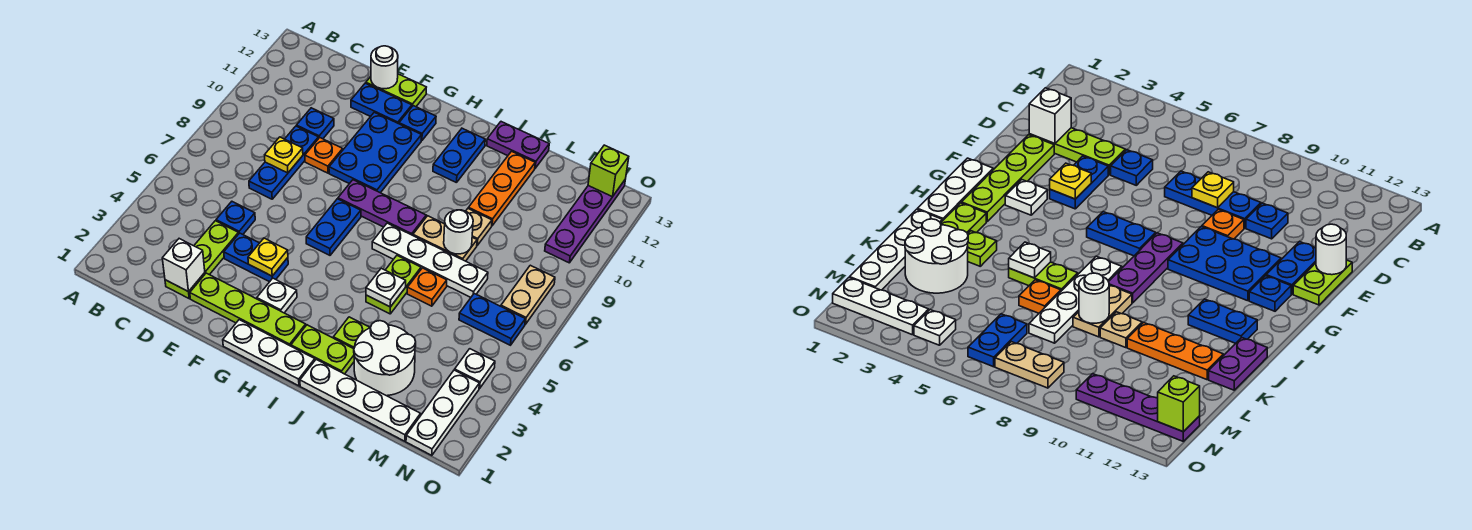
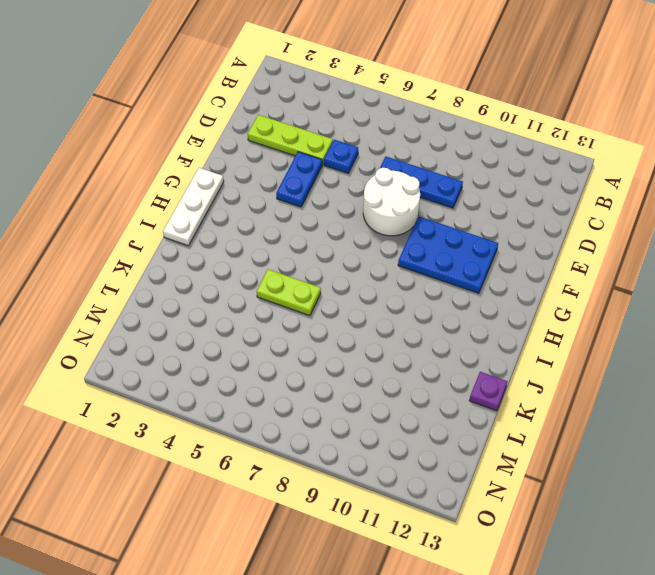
white round brick E7:F8 level 1 -> white round brick K2:L3 level 1
purple plate K13 level 1 -> purple plate J13:K13 level 1
none -> blue plate D10 level 1
none -> lime plate E2:H2 level 1
none -> orange plate E9 level 1
none -> blue plate E12:F12 level 1

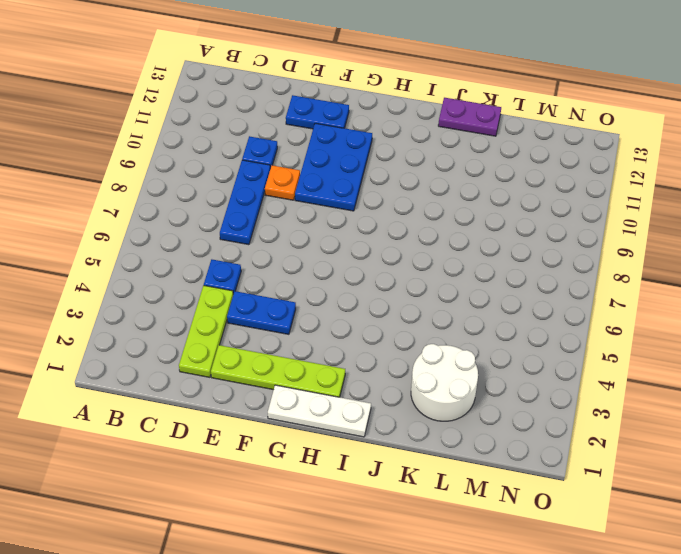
none -> lime plate E13:F13 level 1
none -> white plate G3 level 1
none -> blue plate G6:G7 level 1
none -> purple plate G8:I8 level 1

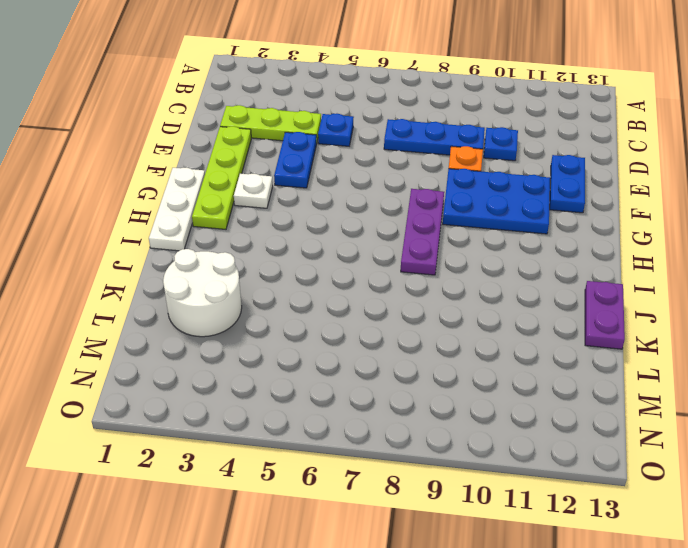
none -> lime plate E13:F13 level 1
none -> blue plate G6:G7 level 1
none -> blue plate G12 level 1
none -> lime plate I2:J2 level 1

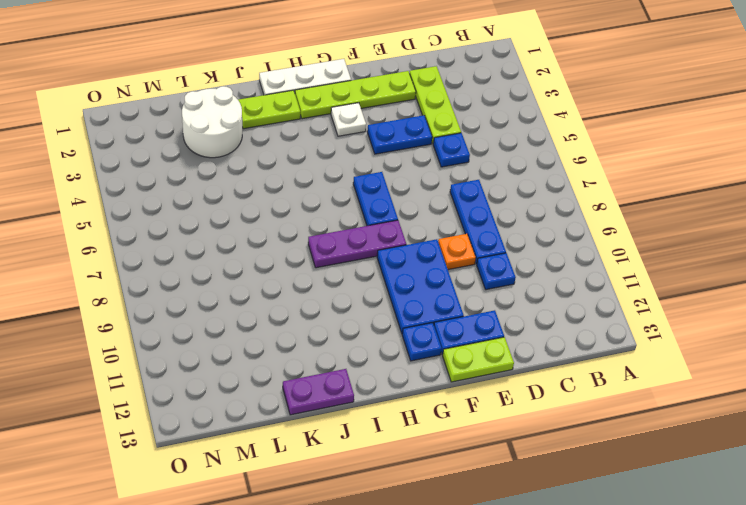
none -> white plate I7:L7 level 1
none -> blue plate I11:I12 level 1
none -> white plate J1:M1 level 1
none -> lime plate J3 level 1

